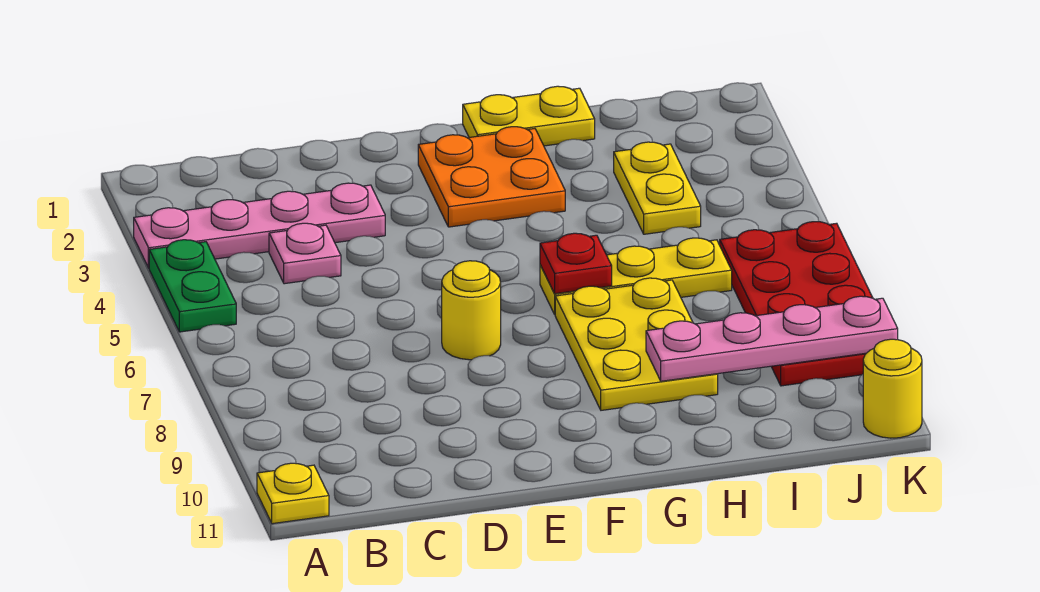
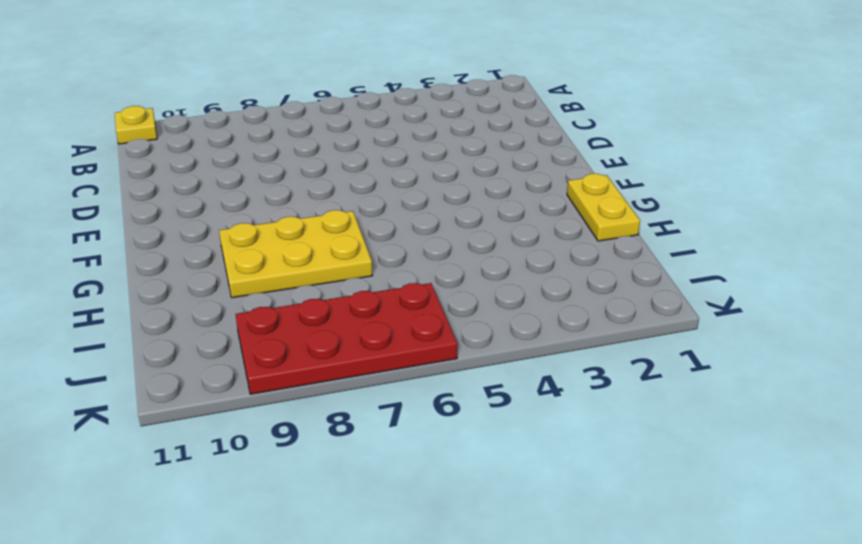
none -> pink plate A3:D3 level 1
none -> green plate A4:A5 level 1
none -> pink plate C4 level 1

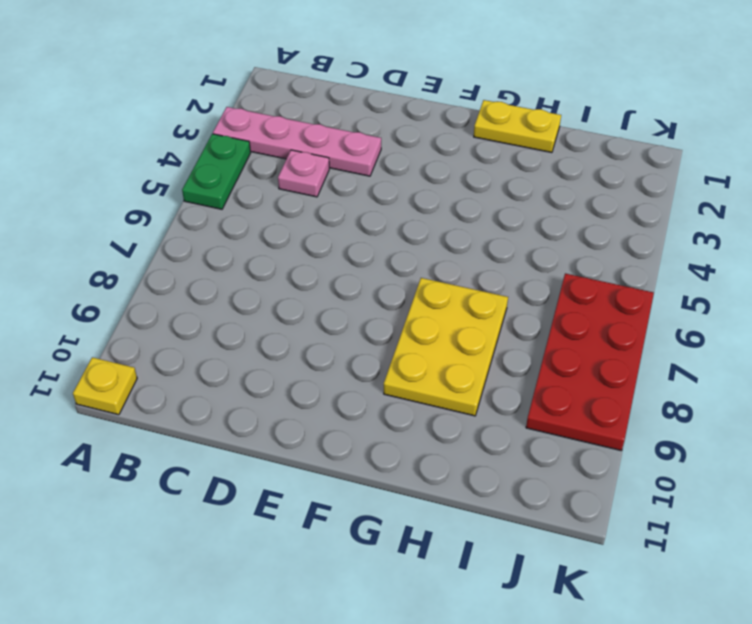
none -> yellow round brick E7 level 1
none -> orange plate F2:G3 level 1
none -> yellow plate G6:I6 level 1

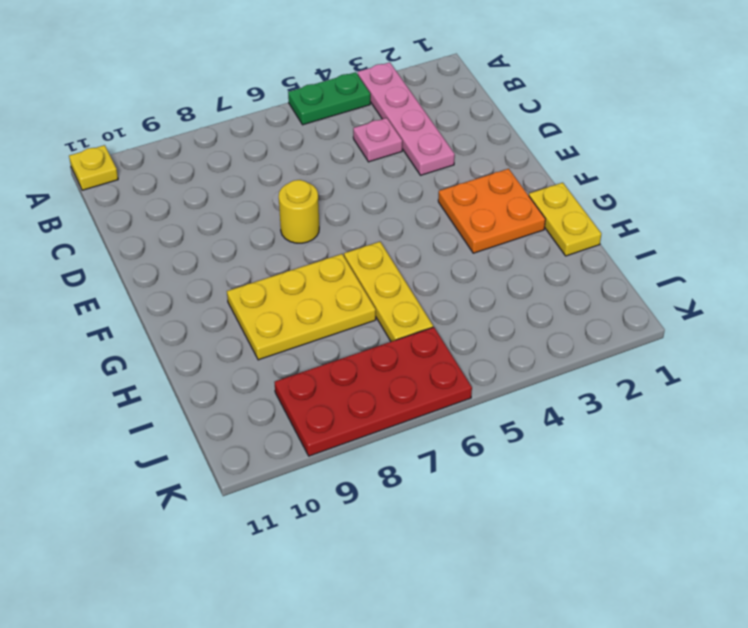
none -> yellow plate I3:I4 level 1
none -> yellow round brick K11 level 1
none -> red plate G6 level 2

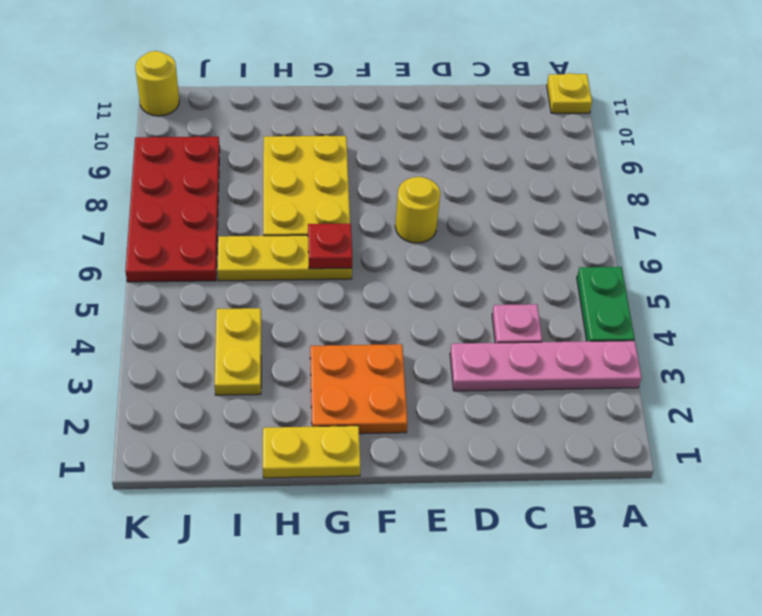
none -> pink plate H9:K9 level 2

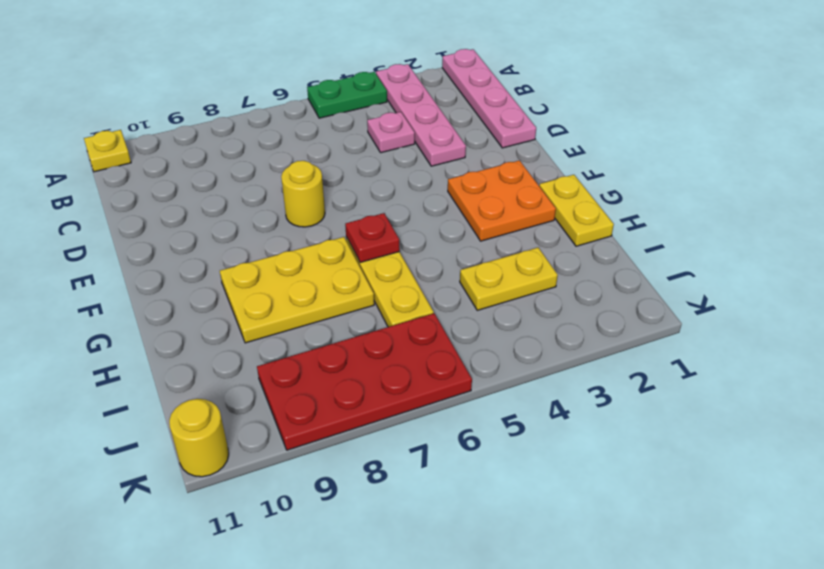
pink plate A1:D1 level 1 -> pink plate H9:K9 level 2

